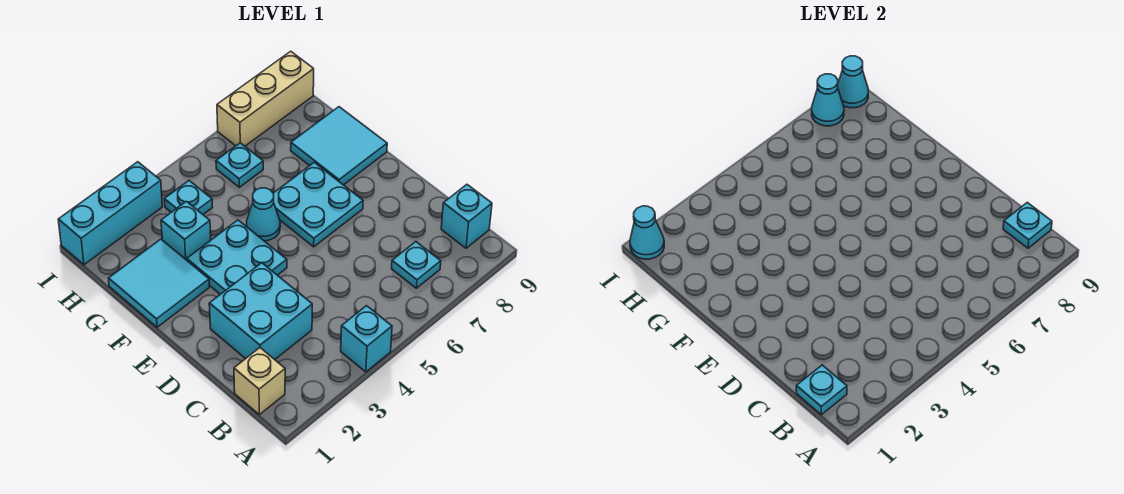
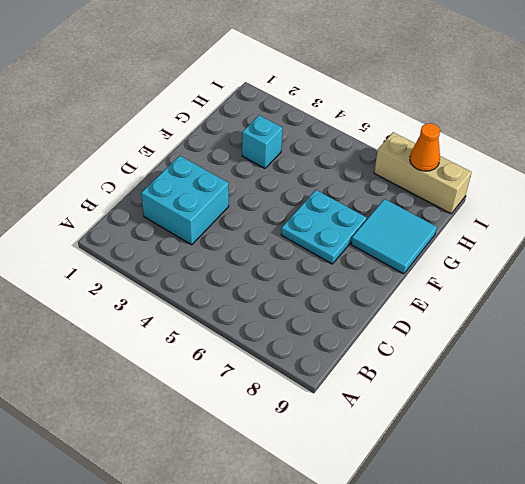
orange cone I8 level 2 -> cyan cone I8 level 2
none -> cyan brick A4 level 1
none -> tan brick B1 level 1
none -> cyan plate B7 level 1

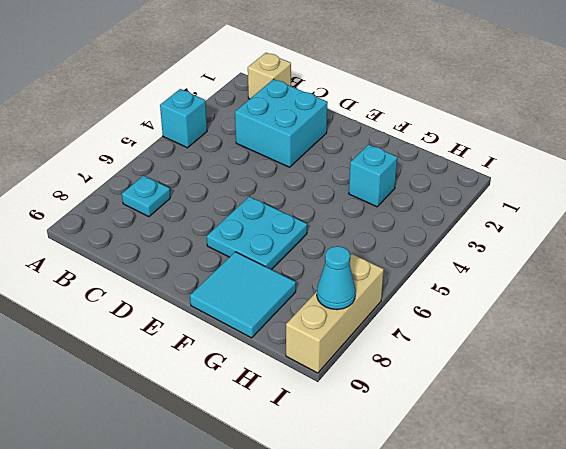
none -> cyan brick B9 level 1
none -> cyan plate E3:F4 level 1
none -> cyan tile F1:G2 level 1

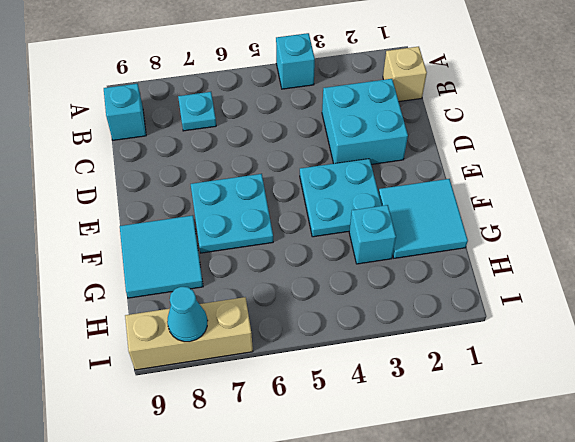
none -> cyan cone F5 level 1
none -> cyan plate H4 level 1
none -> cyan plate H6 level 1

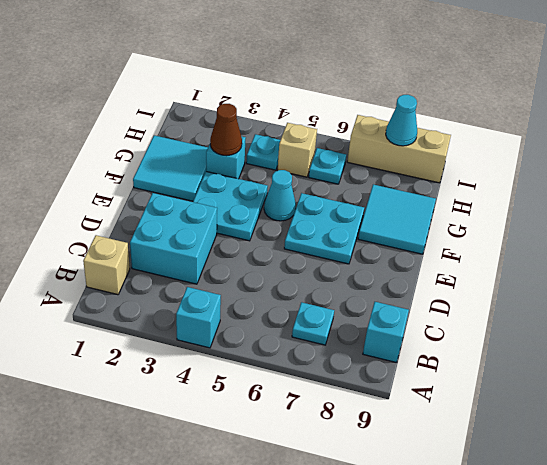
brown cone G3 level 2 -> none
tan brick H5 level 1 -> none
none -> cyan brick I1:I3 level 1
none -> cyan plate B1 level 2
none -> cyan plate B9 level 2

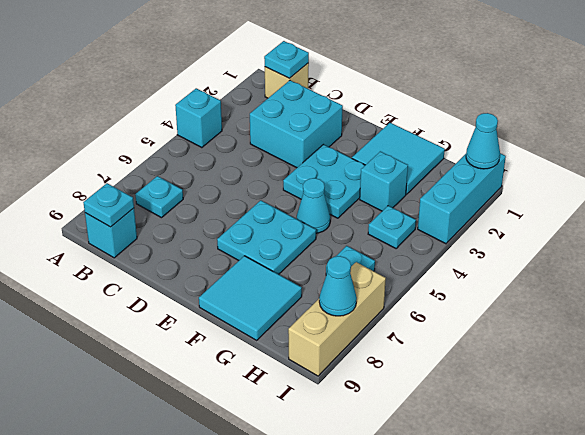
none -> cyan cone I9 level 2

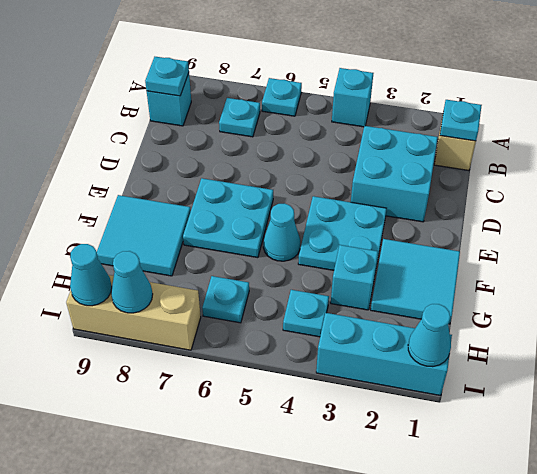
cyan plate A6 level 1 -> none

